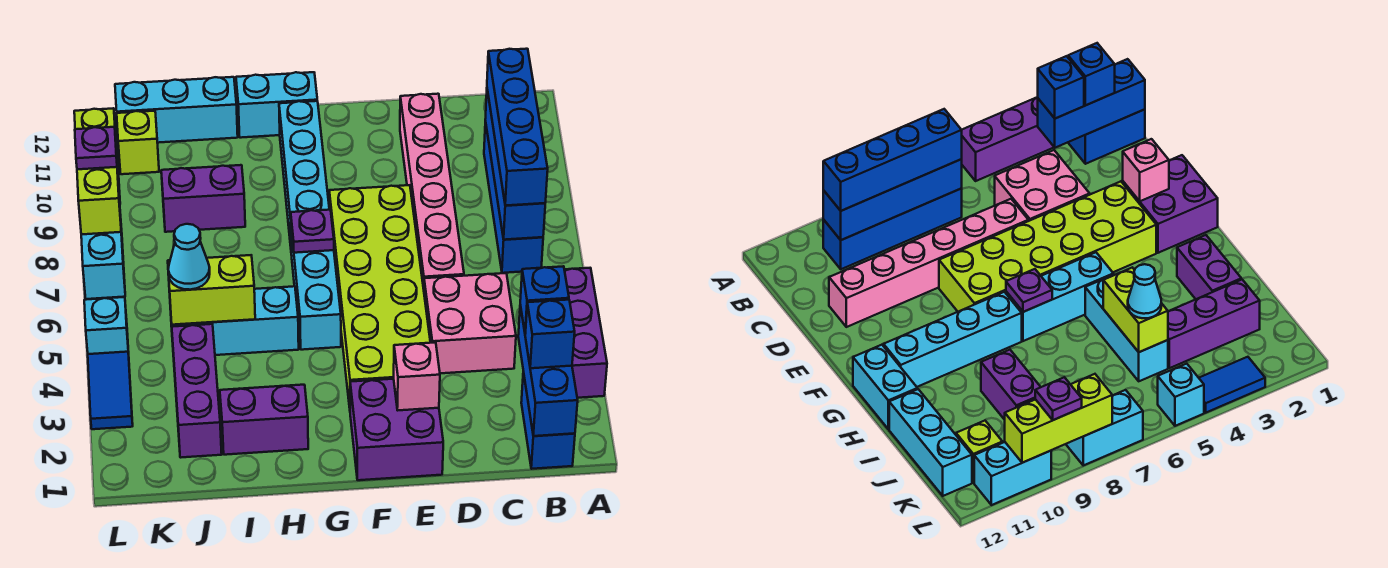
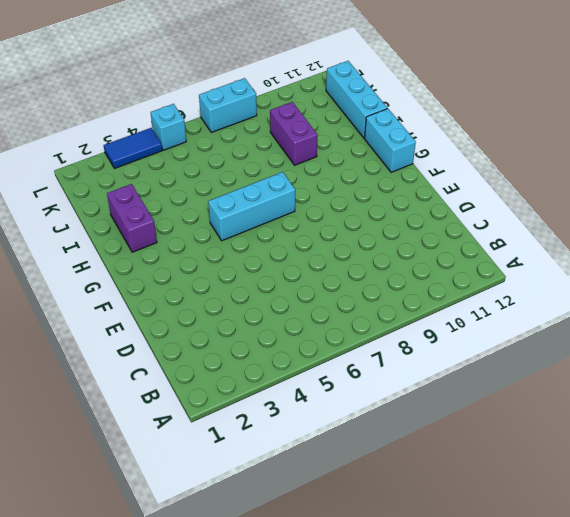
none -> purple brick A3:A5 level 1
none -> blue brick B1:B2 level 1
none -> blue brick B7:B10 level 1
none -> pink brick C4:D5 level 1

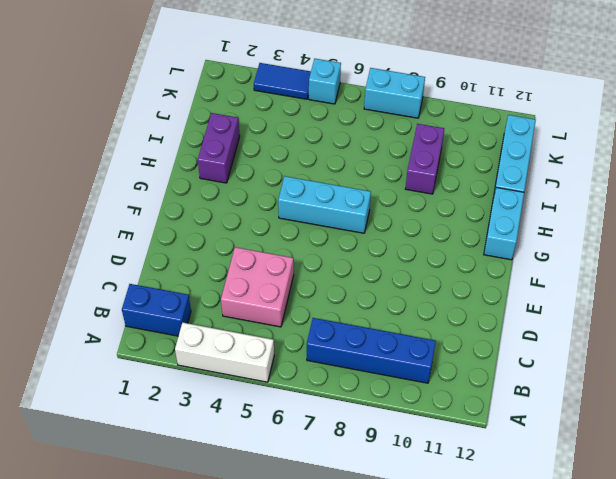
white brick A3:A5 level 1 -> purple brick A3:A5 level 1
none -> pink brick D6:D11 level 1
none -> purple brick E1:F2 level 1
none -> lime brick E3:F8 level 1
none -> cyan brick G8:G11 level 1

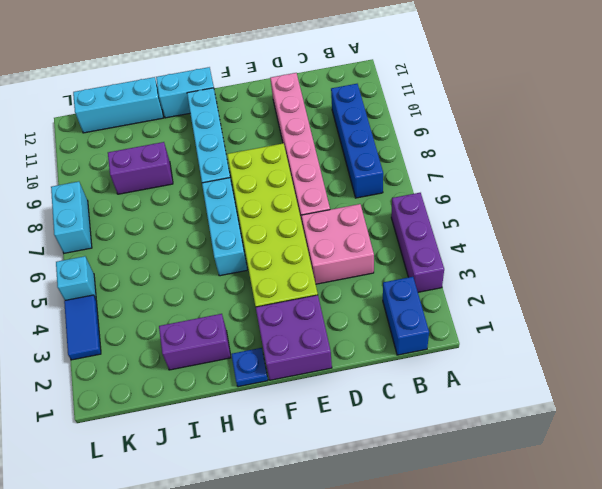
blue plate G1 level 1 -> none
none -> cyan brick H5:J5 level 1
none -> purple brick J2:J4 level 1
none -> lime brick K11 level 1
none -> cyan brick L10:L11 level 1

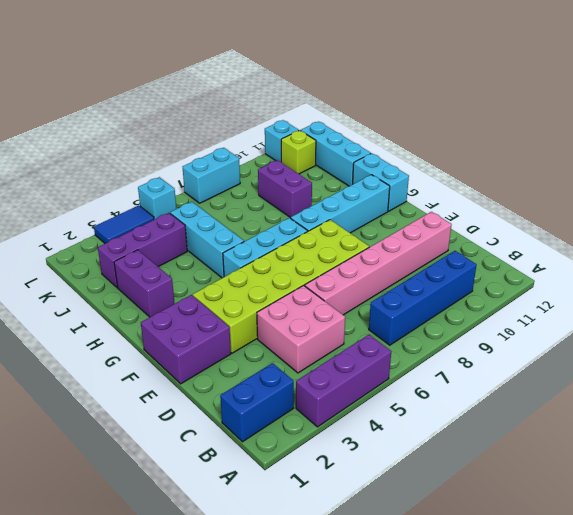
cyan brick L11 level 1 -> cyan brick L10:L11 level 1
none -> blue brick B1:B3 level 2
none -> blue brick B7:B10 level 2
none -> pink brick E2 level 2
none -> purple plate G7 level 2

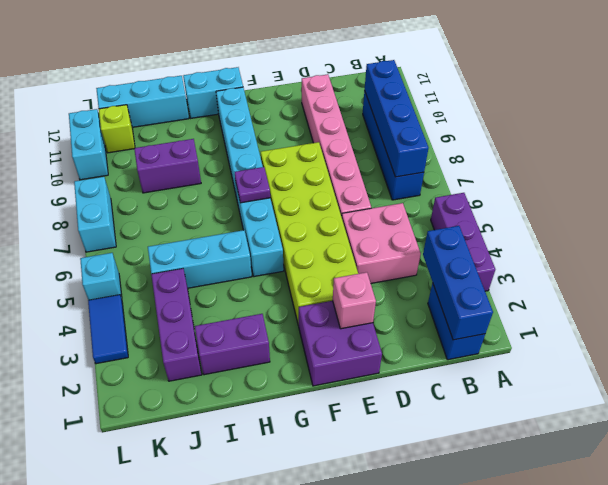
none -> lime brick I5:J5 level 2
none -> lime brick L8:L10 level 2
none -> blue brick B2 level 3
none -> blue brick B3 level 3

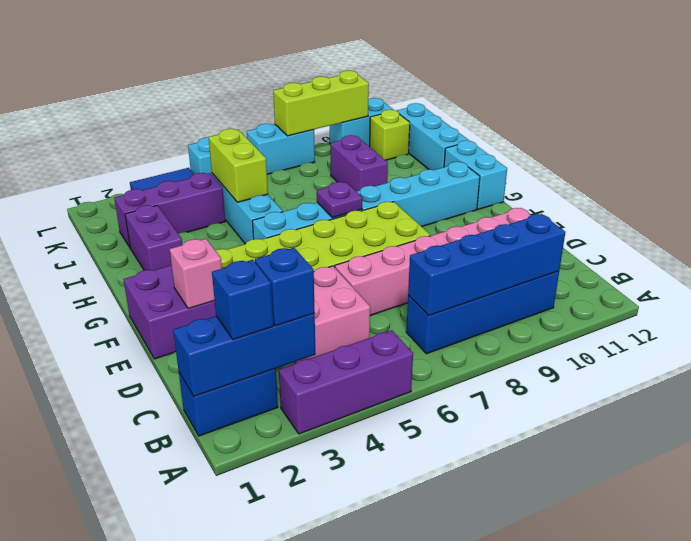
none -> blue brick B7:B10 level 3
none -> cyan cone J5 level 3
none -> purple plate L9 level 3

